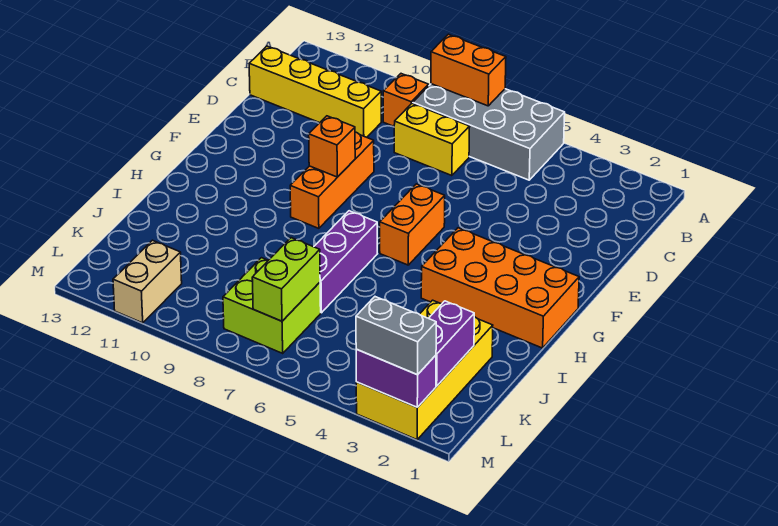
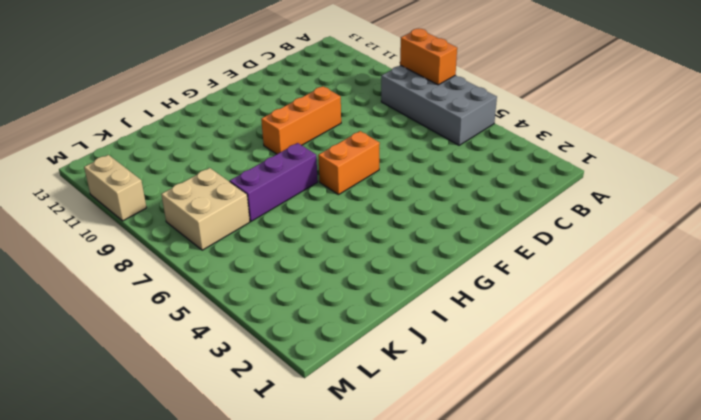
tan brick K7:L8 level 1 -> lime brick K7:L8 level 1
tan brick M10:M11 level 1 -> tan brick L11:M11 level 1
none -> orange brick B9 level 1
none -> yellow brick C7:C8 level 1
none -> yellow brick C10:C13 level 1

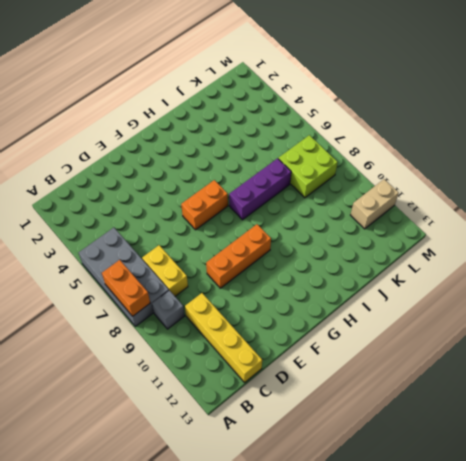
grey brick B9 level 1 -> orange brick B9 level 1
none -> orange brick G1:H4 level 1
none -> yellow brick J2:M3 level 1
none -> orange brick F9 level 2

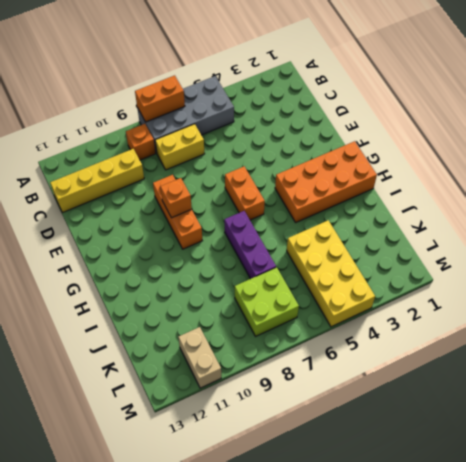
yellow brick J4:M5 level 1 -> yellow brick J2:M3 level 1
none -> purple brick K2:L2 level 2
none -> lime brick K7:L7 level 2
none -> purple brick M2:M3 level 2

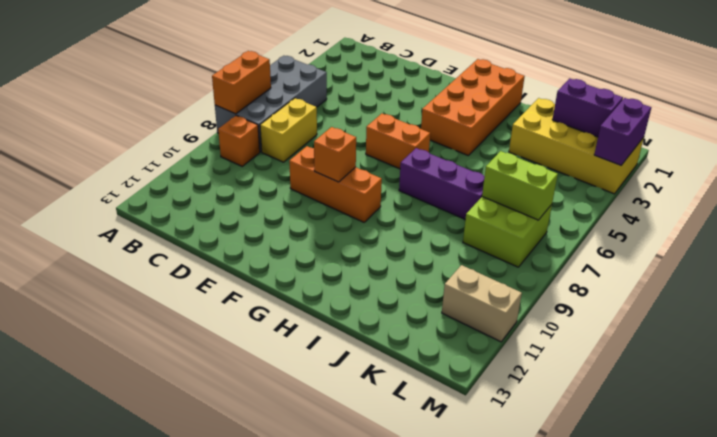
none -> yellow brick C10:C13 level 1
none -> grey brick M2:M3 level 3

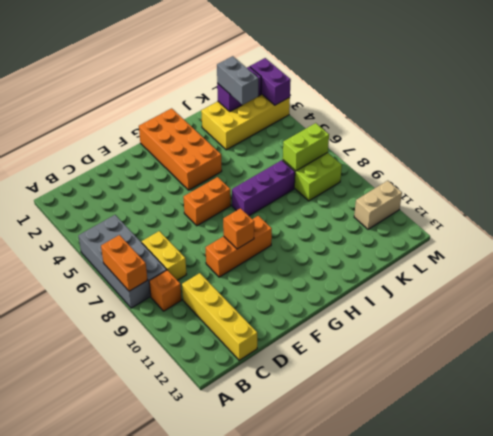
grey brick K2:K3 level 3 -> grey brick M2:M3 level 3

